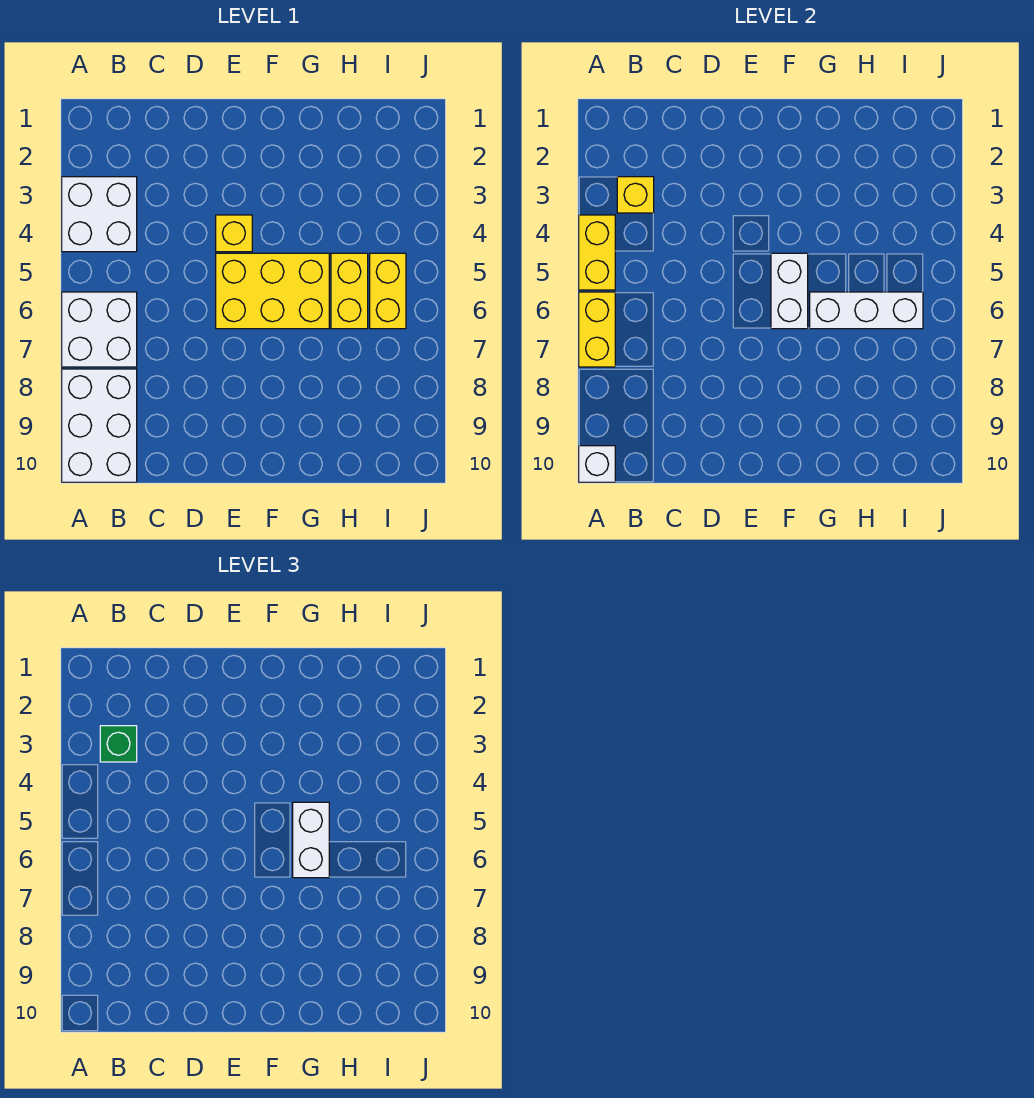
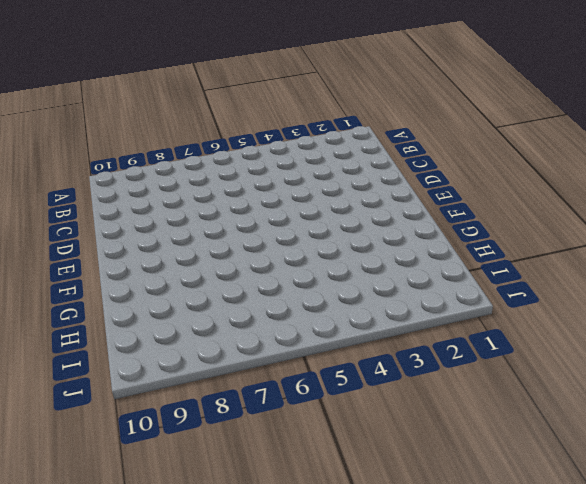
none -> white brick A3:B4 level 1
none -> white brick A6:B7 level 1
none -> white brick A8:B10 level 1

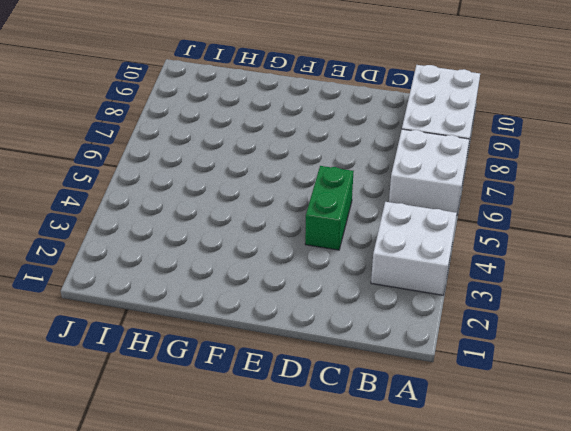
green brick D4:D5 level 1 -> none
none -> yellow brick E4 level 1
none -> yellow brick E5:G6 level 1
none -> yellow brick H5:H6 level 1

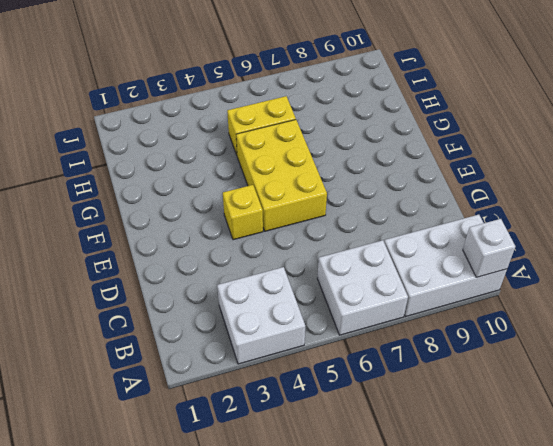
none -> yellow brick I5:I6 level 1
none -> yellow brick A4:A5 level 2
none -> yellow brick A6:A7 level 2

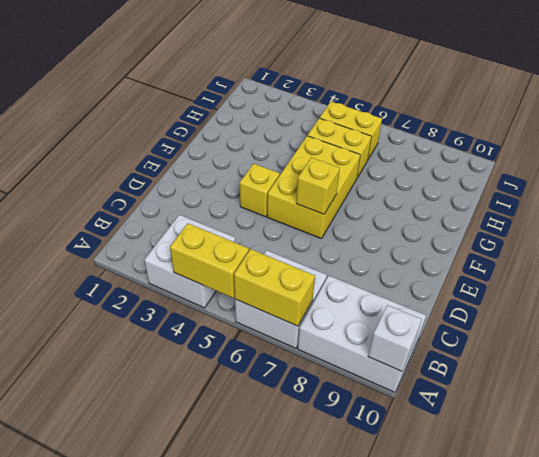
yellow brick E6 level 2 -> yellow brick B3 level 2
none -> white brick F5:F6 level 2
none -> white brick G6:I6 level 2
none -> green brick B3 level 3

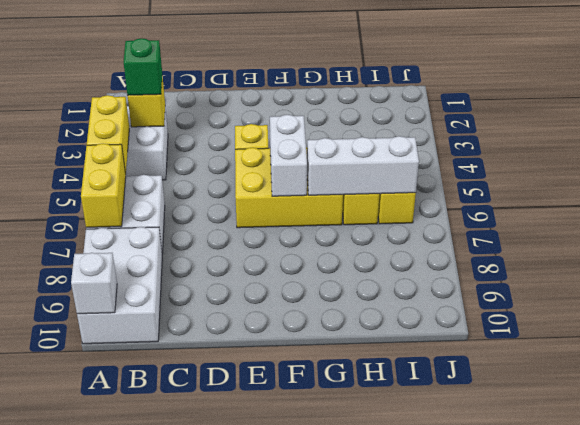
none -> white brick G5:G6 level 3

